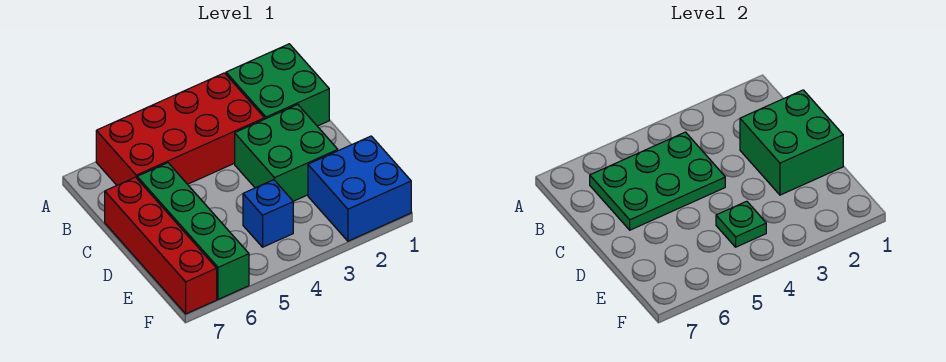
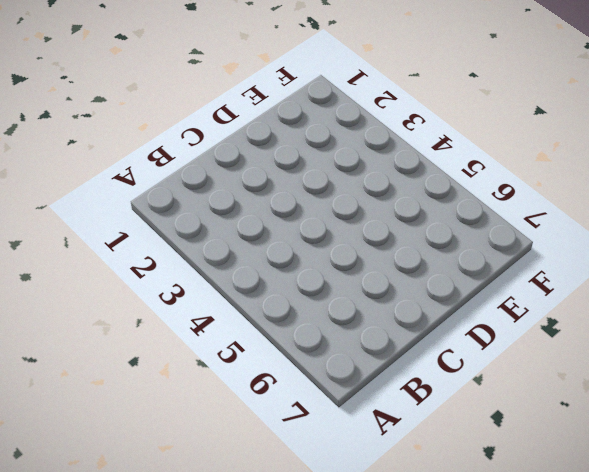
none -> green brick A1:B2 level 1
none -> red brick A3:B6 level 1

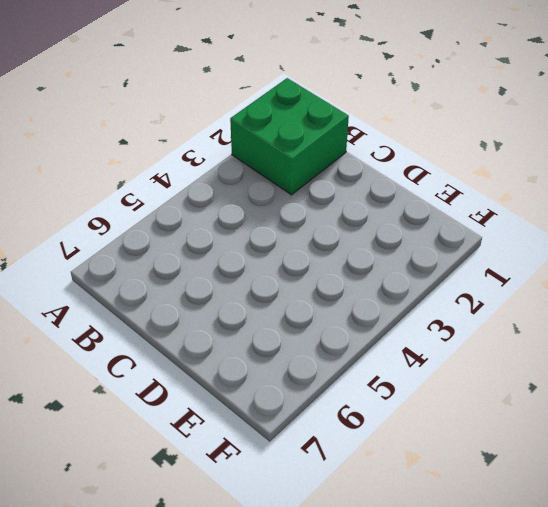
none -> red brick A3:B6 level 1
none -> green brick C2:D3 level 1

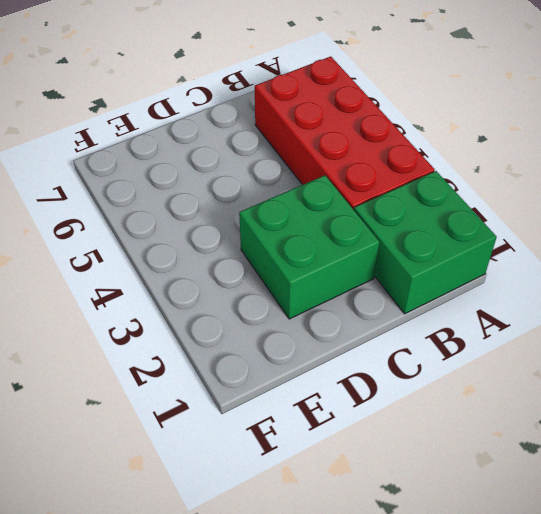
none -> green brick C6:F6 level 1
none -> red brick C7:F7 level 1

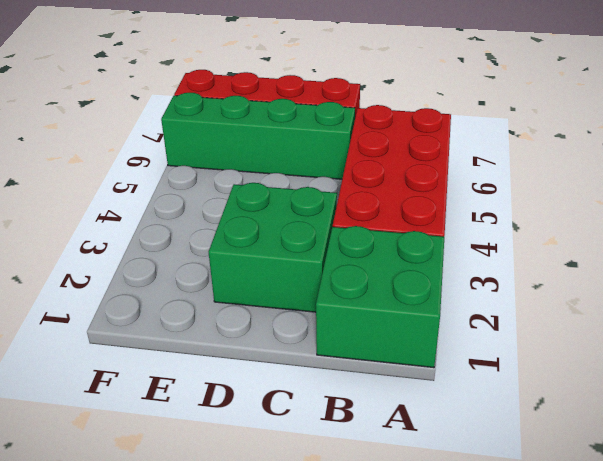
none -> blue brick E1:F2 level 1
none -> blue brick E4 level 1

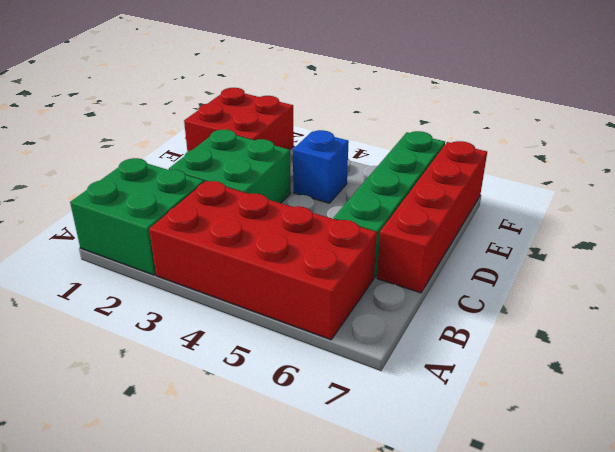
red brick E1:F2 level 1 -> blue brick E1:F2 level 1
none -> green plate B4:C6 level 2
none -> green brick C1:D2 level 2

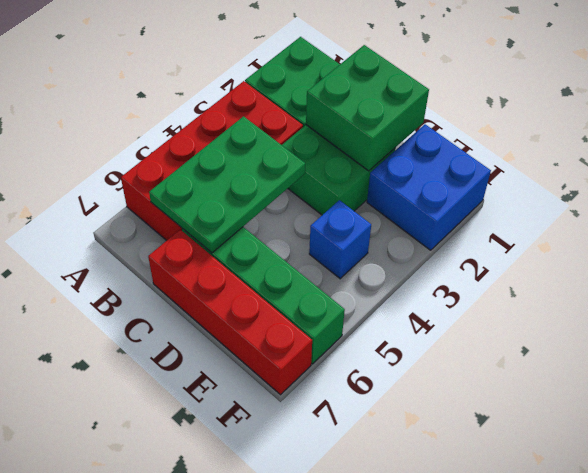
none -> green plate E4 level 2

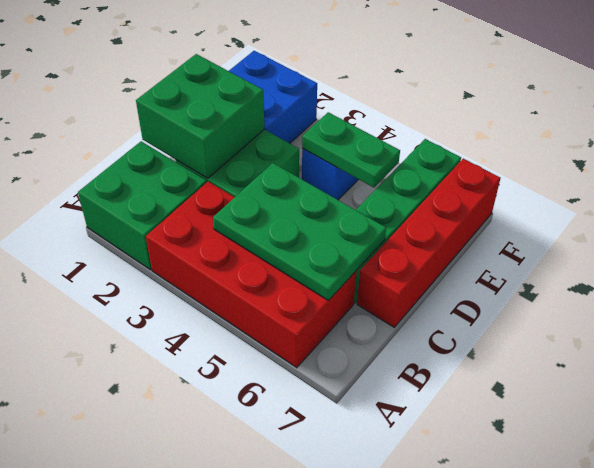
green plate E4:E5 level 2 -> green plate E4 level 2

